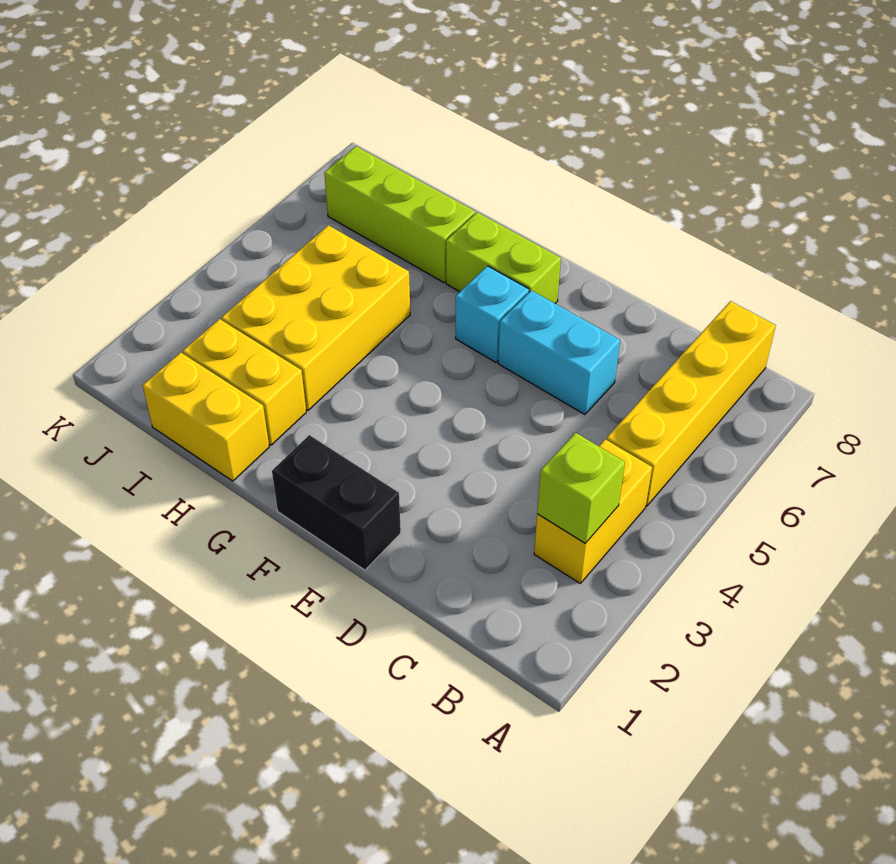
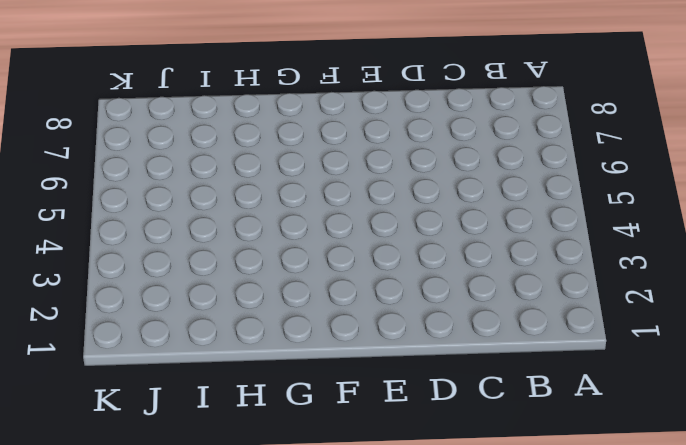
none -> yellow brick B3:B4 level 1
none -> yellow brick B5:B8 level 1

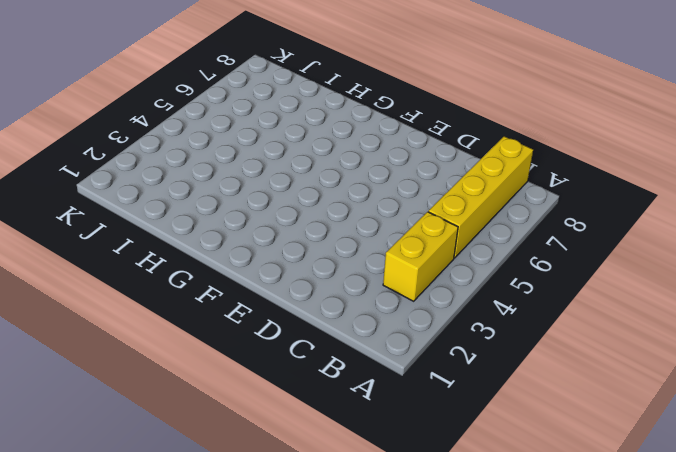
none -> cyan brick D6:E6 level 1
none -> black brick E1:F1 level 1

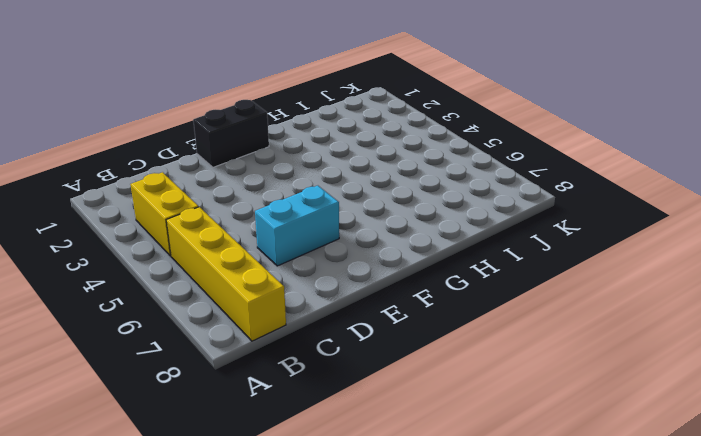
none -> cyan brick F6 level 1
none -> lime brick F7:G7 level 1

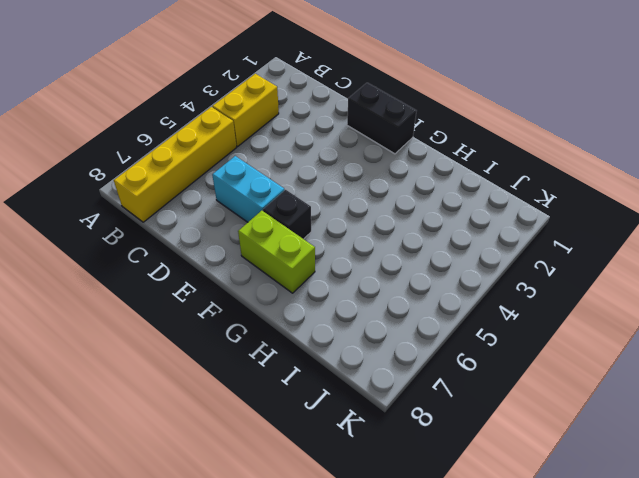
black brick F6 level 1 -> cyan brick F6 level 1
none -> yellow brick H1:I1 level 1
none -> yellow brick H2:I2 level 1

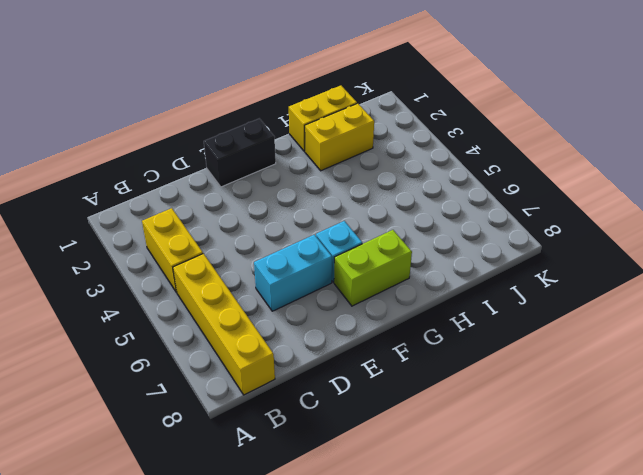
none -> yellow brick H3:I5 level 1
none -> lime brick H7:J7 level 1

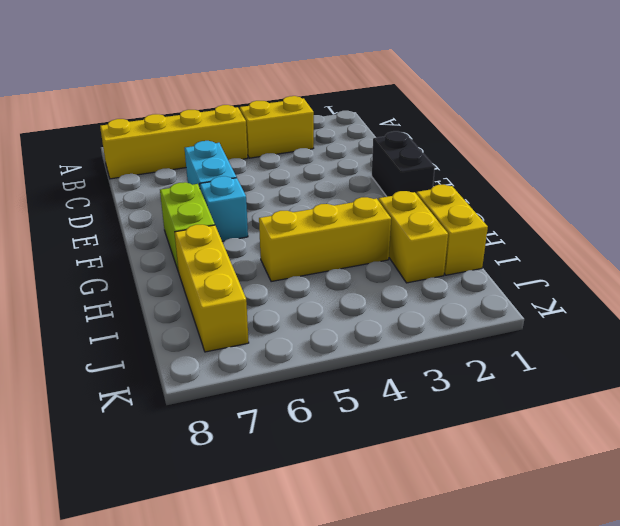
yellow brick H3:H5 level 1 -> yellow brick H3:I5 level 1
yellow brick H7:J7 level 1 -> lime brick H7:J7 level 1
none -> lime brick B3 level 2

